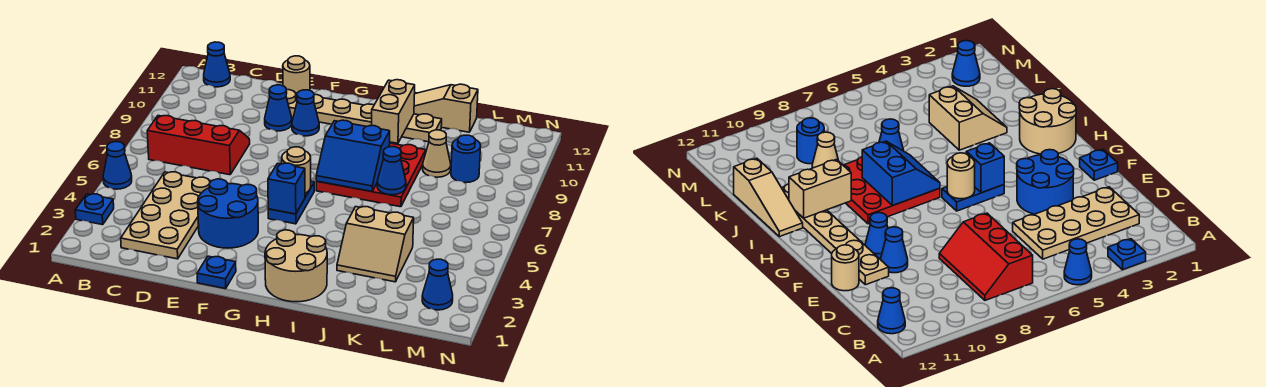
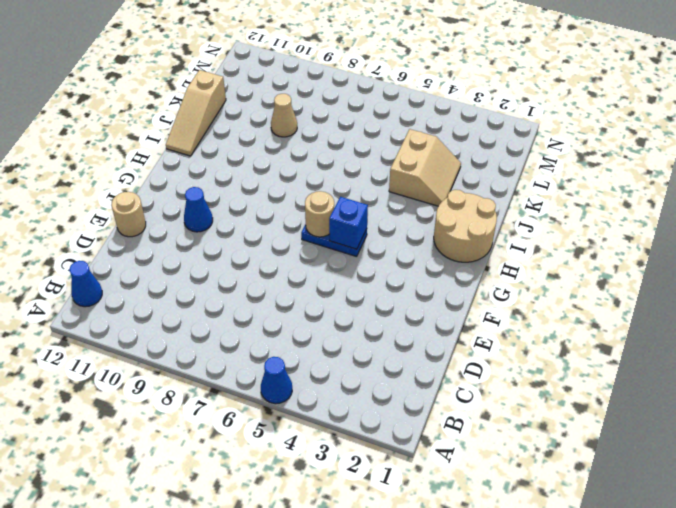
none -> blue plate A3 level 1
none -> red slope B7:D8 level 1 top 7
none -> tan plate C2:D5 level 1

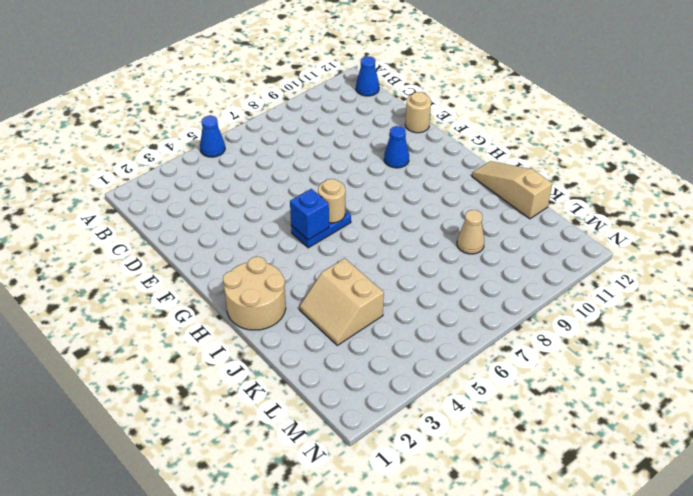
none -> blue plate A3 level 1
none -> red slope B7:D8 level 1 top 7
none -> tan plate C2:D5 level 1

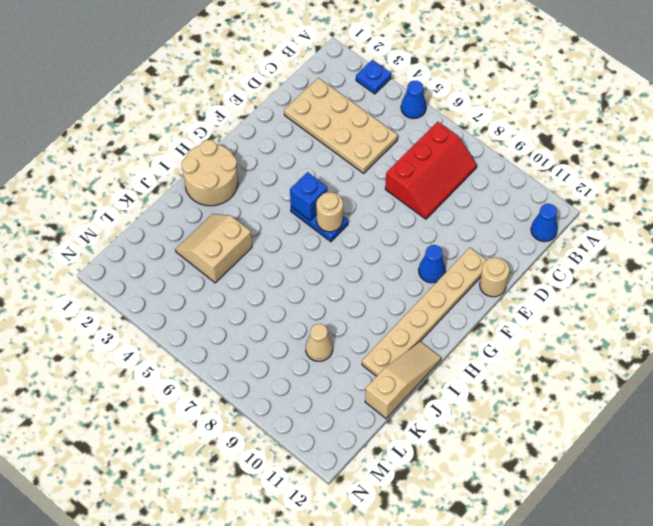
none -> blue round brick E3:F4 level 1
none -> blue cone E10 level 1
none -> blue plate F1 level 1

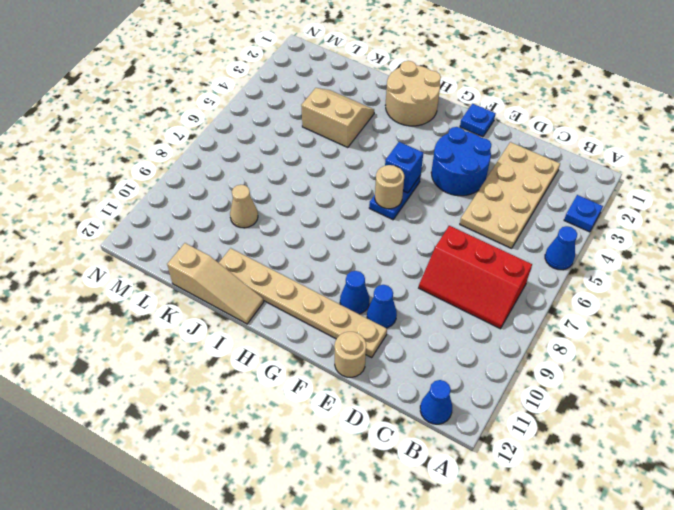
none -> red plate H7:J9 level 1
none -> blue round brick L9 level 1
none -> blue cone M2 level 1

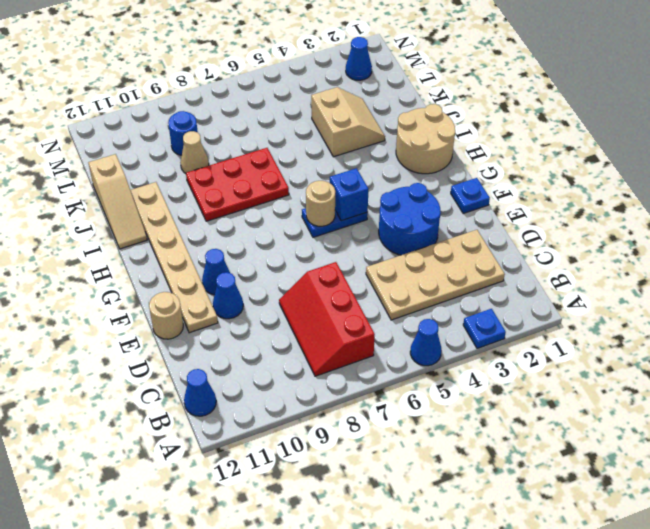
red plate I7:J9 level 1 -> red plate H7:J9 level 1
none -> blue slope H7:I8 level 2 top 8
none -> tan brick I10:I11 level 2
none -> blue cone J7 level 2

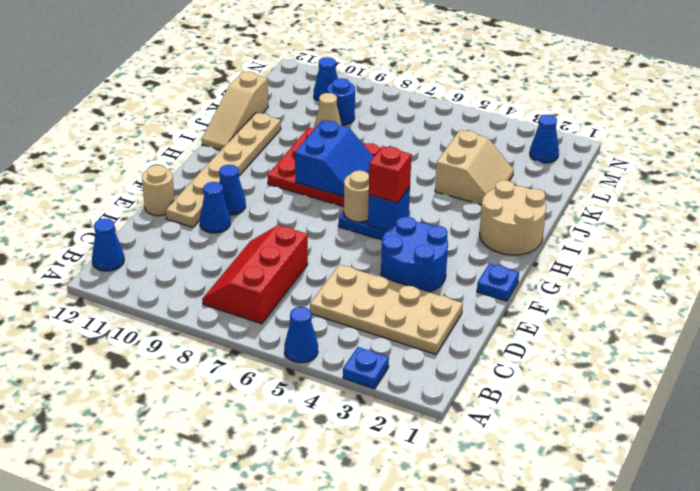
red brick G5 level 3 -> none
blue cone M10 level 1 -> blue cone J7 level 2
none -> tan brick I10:I11 level 2

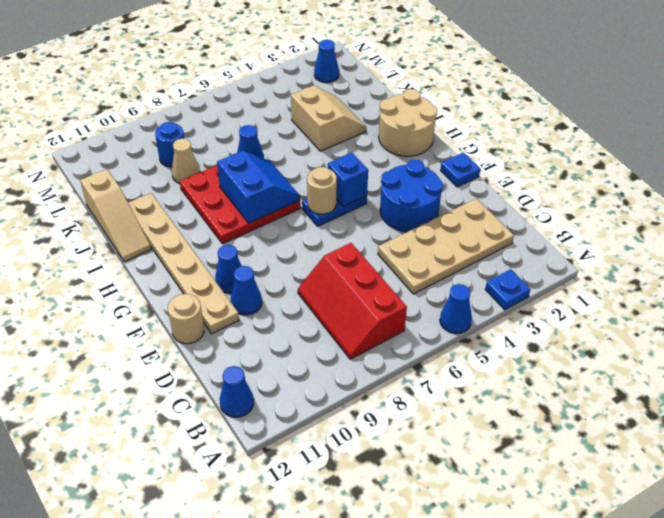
none -> tan brick I10:I11 level 2

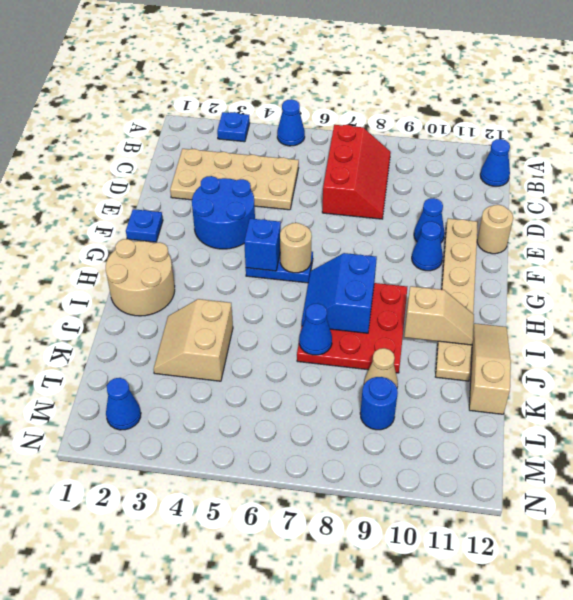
tan slope I10:I11 level 2 top 10 -> tan brick I10:I11 level 2

